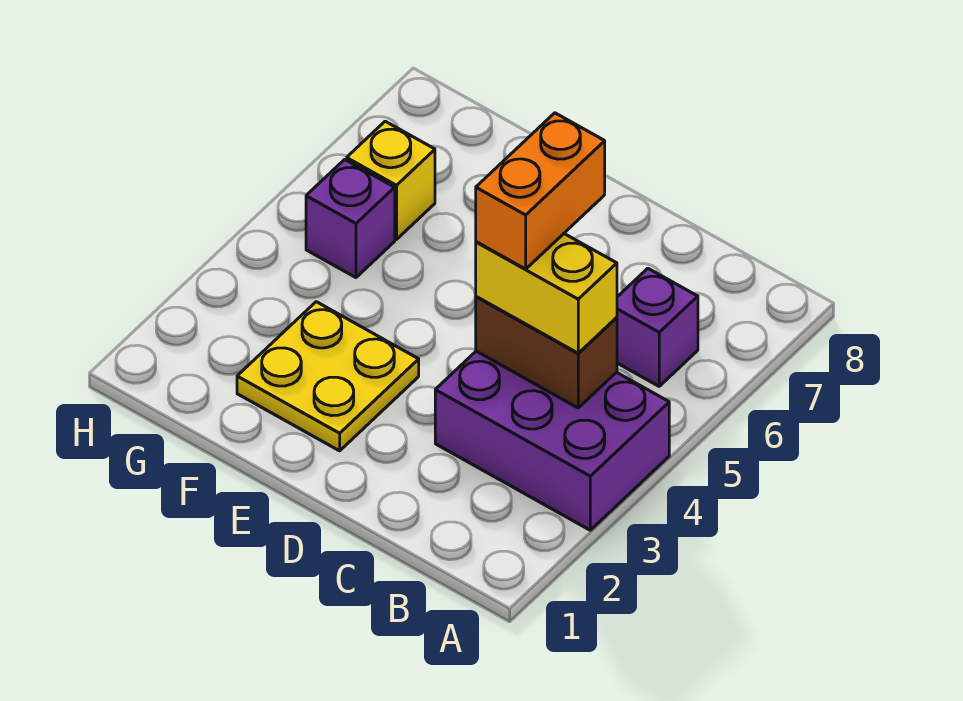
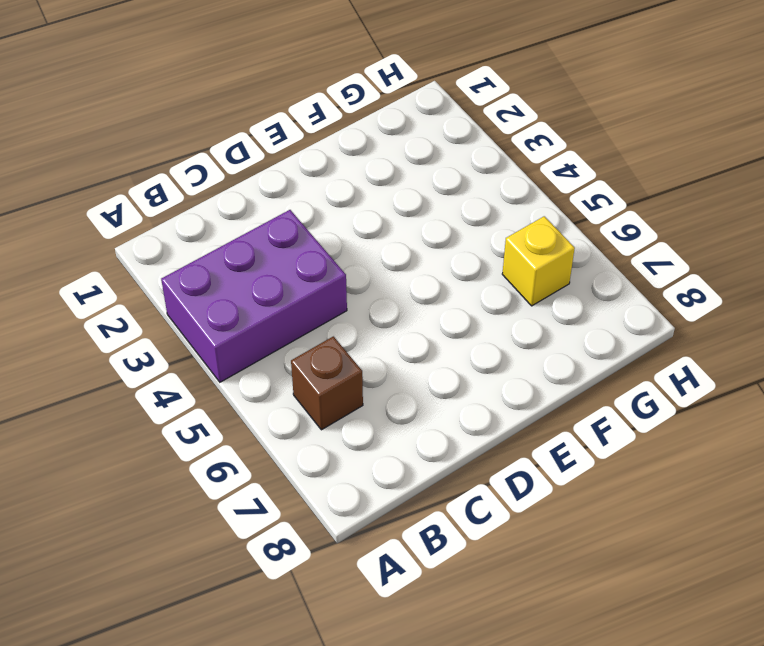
brown brick B6 level 1 -> purple brick B6 level 1
none -> yellow plate E2:F3 level 1
none -> purple brick G5 level 1

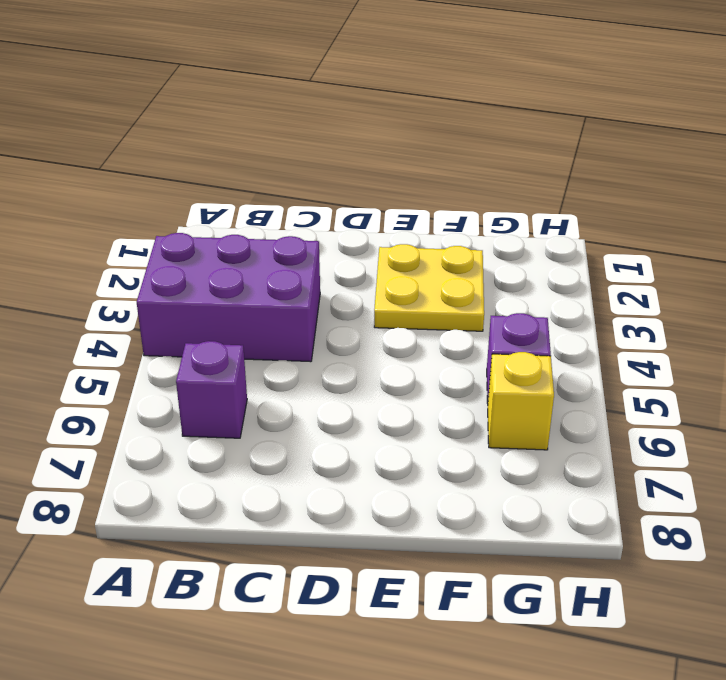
none -> brown brick B4:C4 level 2
none -> yellow brick B4:C4 level 3

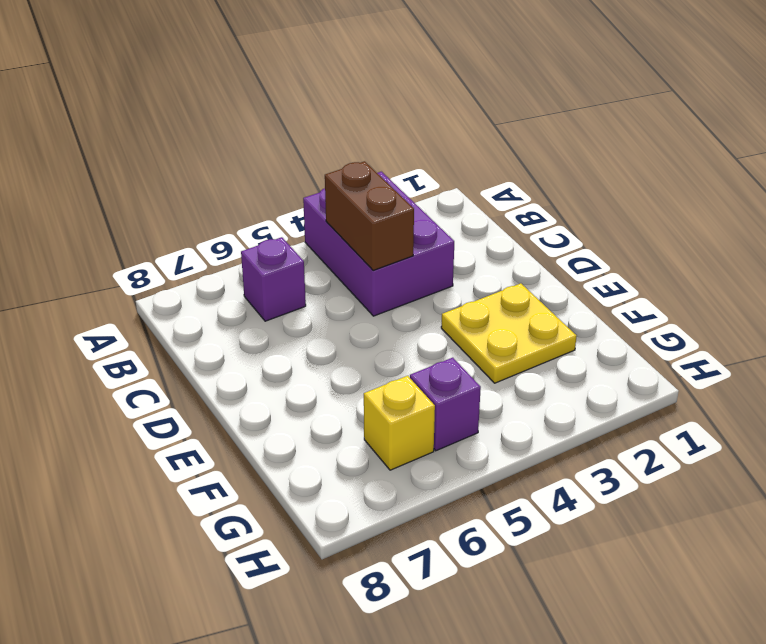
none -> yellow brick B4:C4 level 3
none -> orange brick C4:C5 level 4

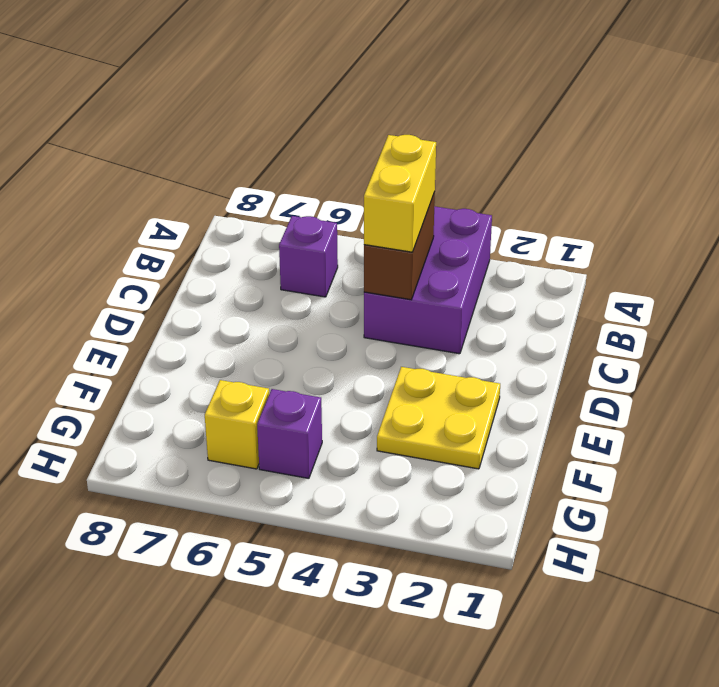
none -> orange brick C4:C5 level 4

